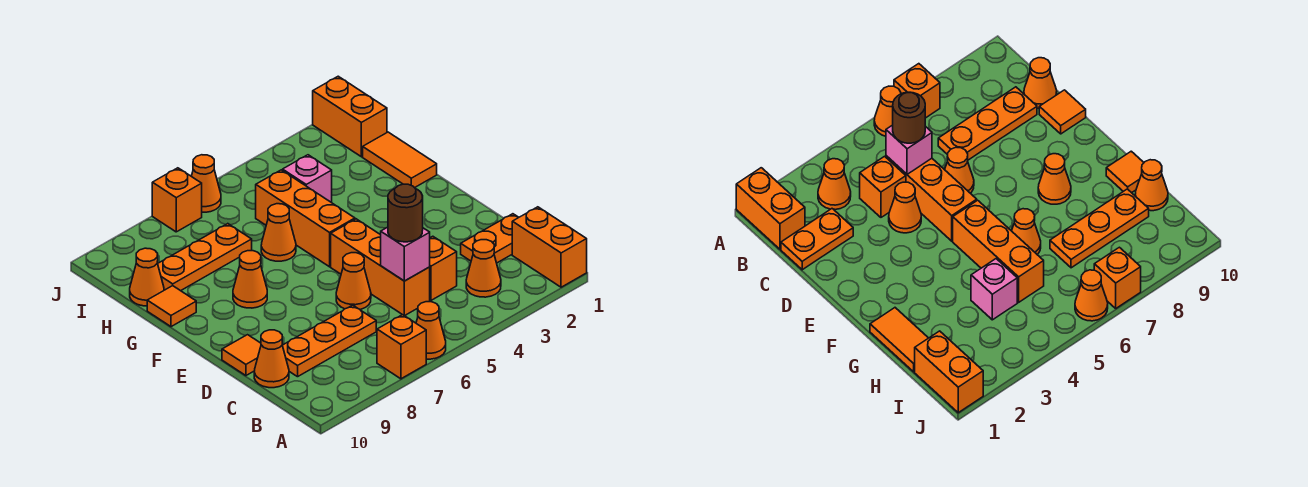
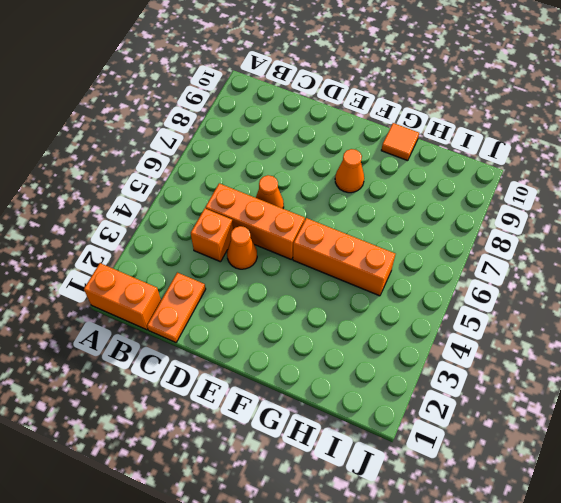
none -> orange cone A6 level 1
none -> orange brick A7 level 1
none -> orange cone B3 level 1

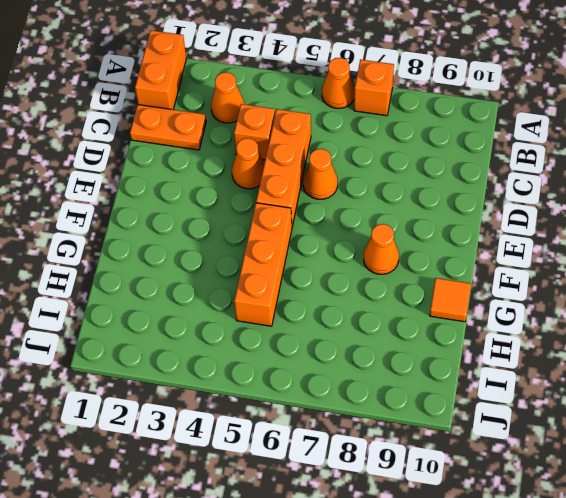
none -> orange plate C7:C9 level 1
none -> orange cone C10 level 1
none -> orange tile D10 level 1

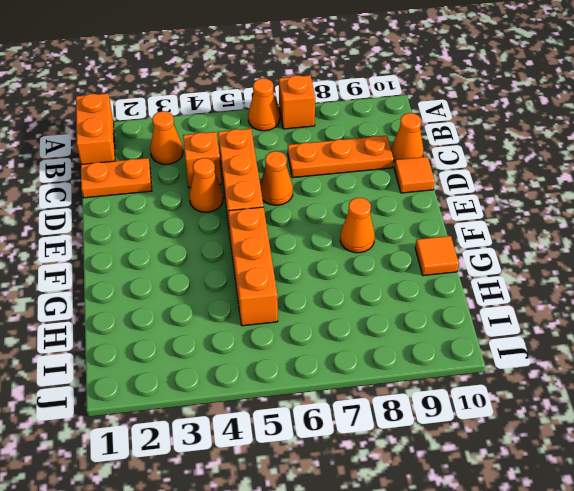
none -> orange tile G1:H1 level 1
none -> orange cone G6 level 1
none -> pink brick H4 level 1

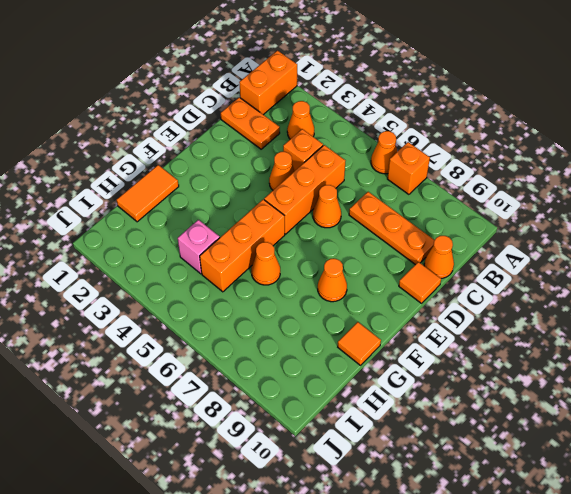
none -> orange plate H7:H9 level 1
none -> orange cone H10 level 1
none -> orange brick I1:J1 level 1

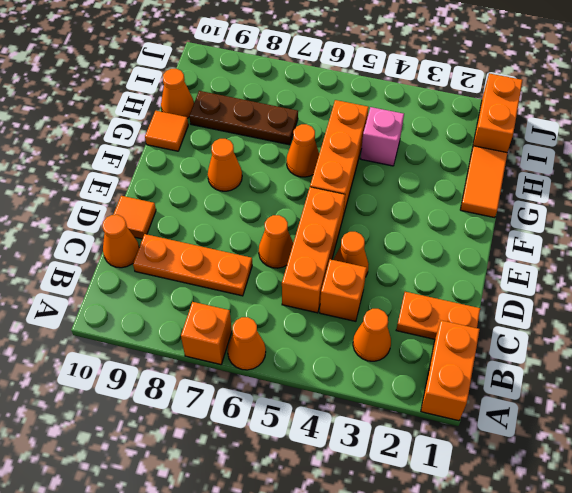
brown plate H7:H9 level 1 -> orange plate H7:H9 level 1
none -> orange cone J6 level 1
none -> orange brick J7 level 1
none -> pink brick C5 level 2

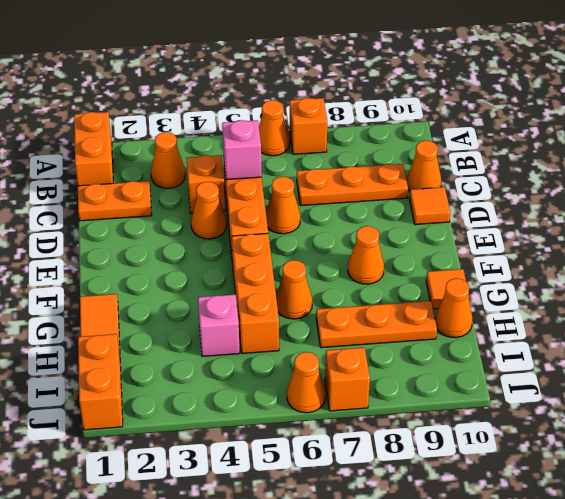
none -> brown round brick C5 level 3

